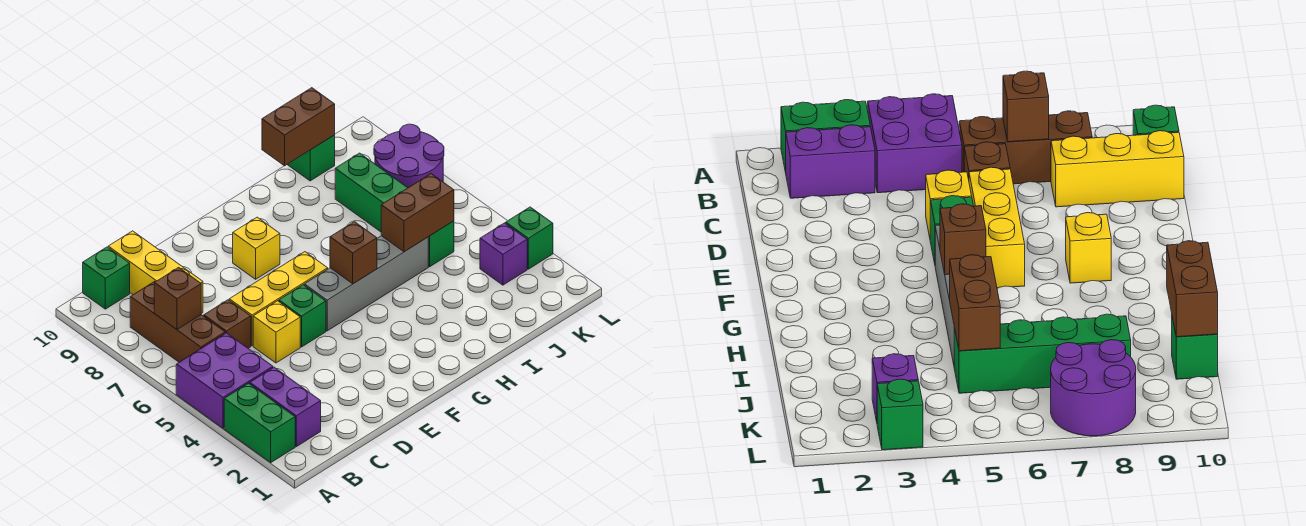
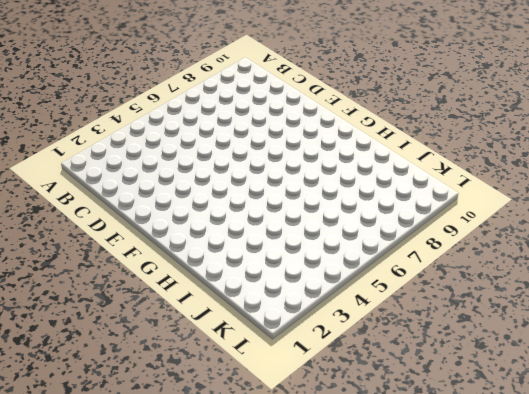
none -> green brick A2:A3 level 1
none -> purple brick A4:B5 level 1
none -> purple brick B2:B3 level 1

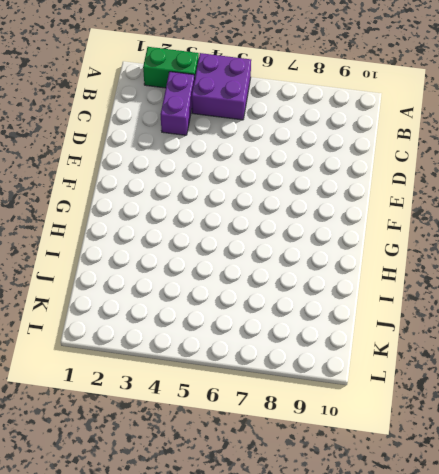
purple brick B3:C3 level 1 -> purple brick B2:B3 level 1
none -> brown brick B6:B8 level 1
none -> green brick B10 level 1
none -> brown brick C6 level 1

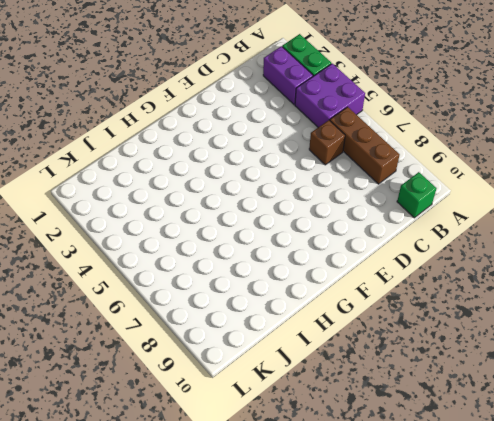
none -> yellow brick C8:C10 level 1
none -> yellow brick D5 level 1
none -> yellow brick D6:F6 level 1

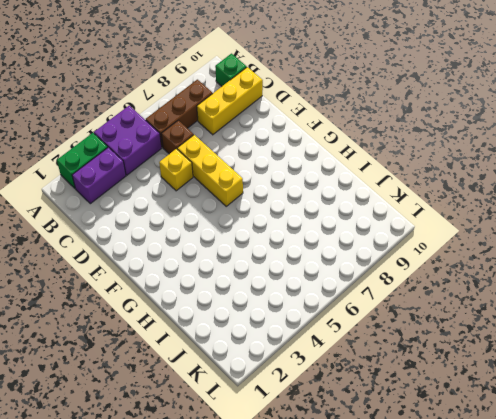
none -> green brick E5 level 1
none -> grey brick F5:I5 level 1
none -> yellow brick F8 level 1

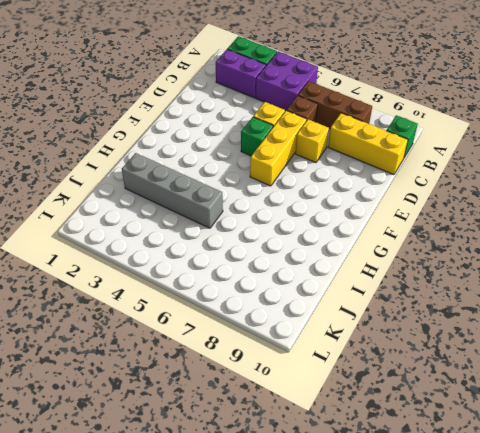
yellow brick D7 level 1 -> yellow brick F8 level 1
grey brick I2:I5 level 1 -> grey brick F5:I5 level 1
none -> green brick J5:J8 level 1
none -> green brick J10 level 1
none -> purple brick K3 level 1

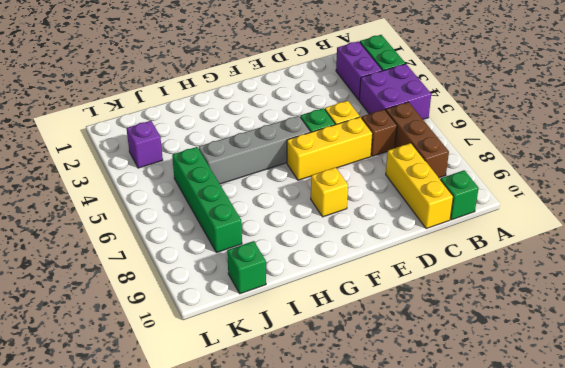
none -> purple round brick K7:L8 level 1
none -> green brick L3 level 1
none -> brown brick B7 level 2

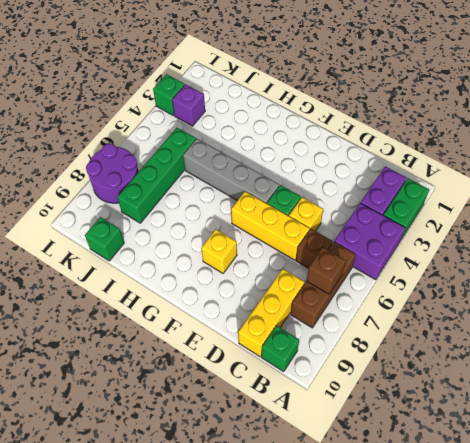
none -> brown brick G5 level 2
none -> brown brick I5:J5 level 2
none -> brown brick I10:J10 level 2

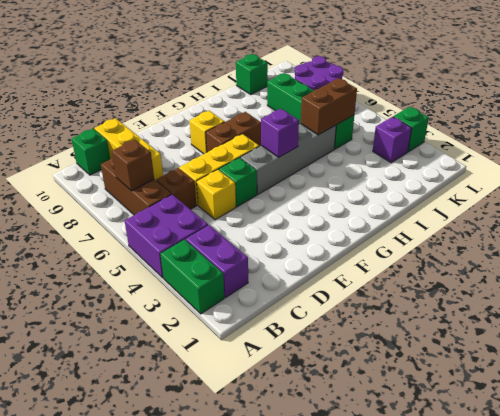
brown brick F7:G7 level 1 -> brown brick I10:J10 level 2
purple brick G5 level 2 -> brown brick G5 level 2

